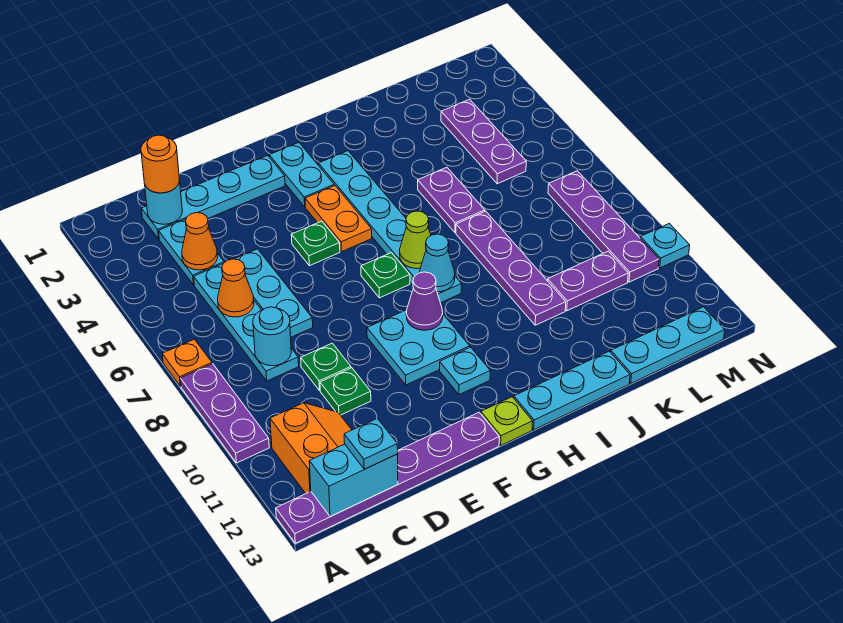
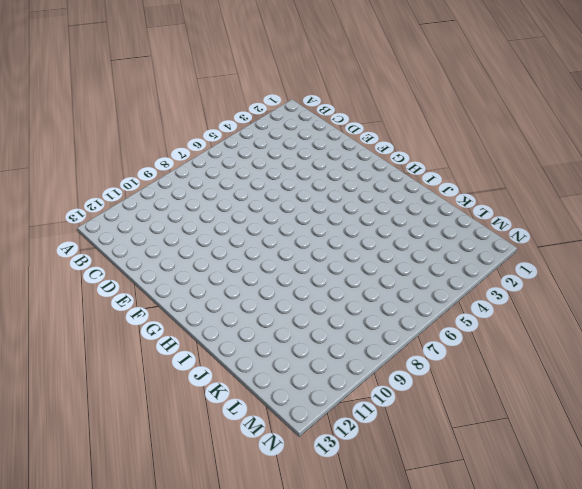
none -> orange plate A7 level 1
none -> purple plate A8:A10 level 1
none -> purple plate A13:F13 level 1
none -> orange slope B11:C12 level 1 top B

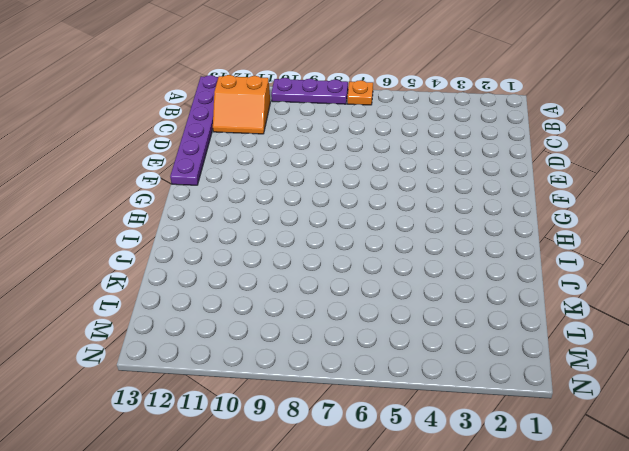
none -> cyan plate C2:F2 level 1
none -> cyan plate C3:C4 level 1
none -> cyan plate C5:C8 level 1
none -> cyan plate D5:D7 level 1

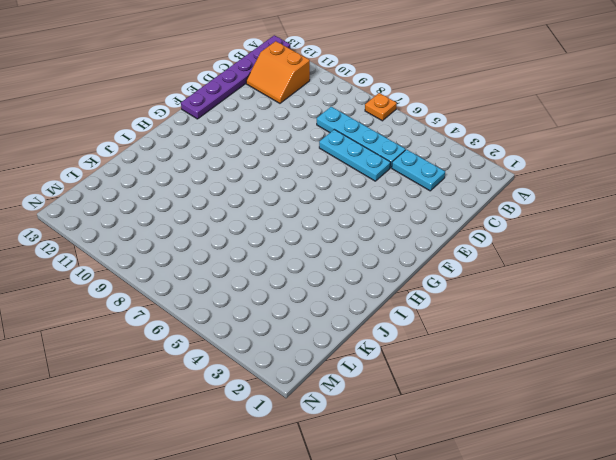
none -> purple plate A8:A10 level 1
none -> cyan plate C2:F2 level 1
none -> green plate D9 level 1
none -> green plate D10 level 1

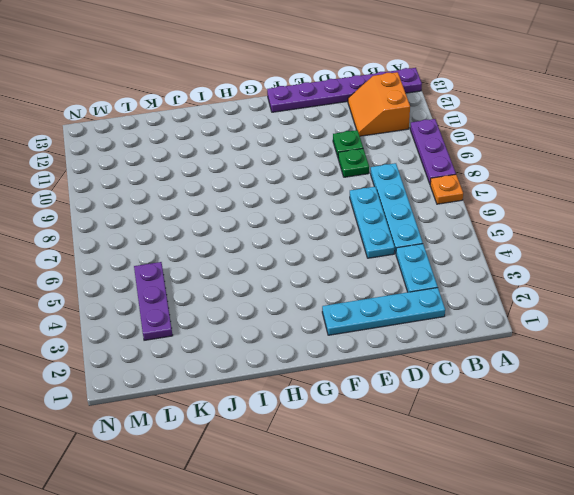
none -> green plate F5 level 1
none -> cyan plate F9:G10 level 1
none -> cyan plate G2:G3 level 1
none -> orange plate G4:G5 level 1

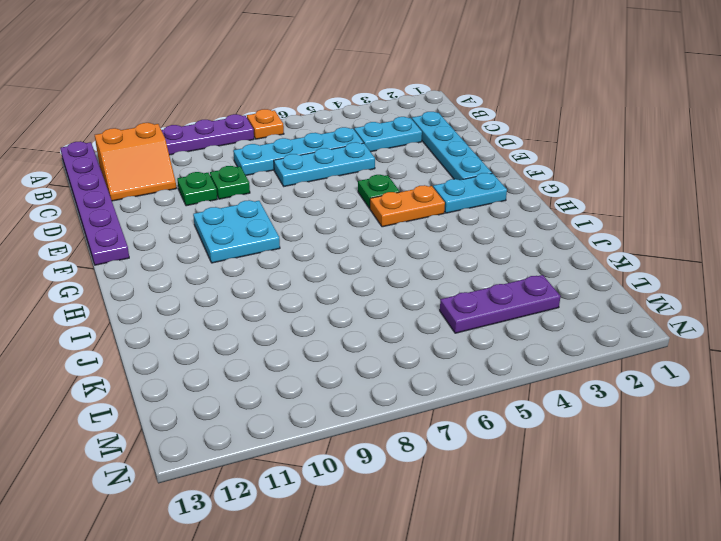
none -> green plate G7 level 1
none -> cyan plate G11 level 1
none -> lime plate G13 level 1
none -> cyan plate H3:H8 level 1

